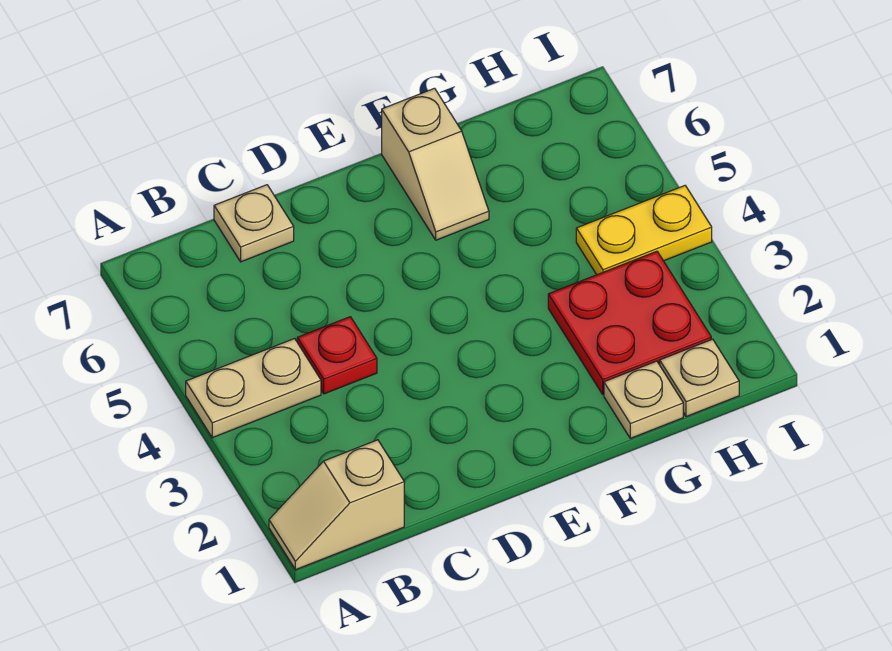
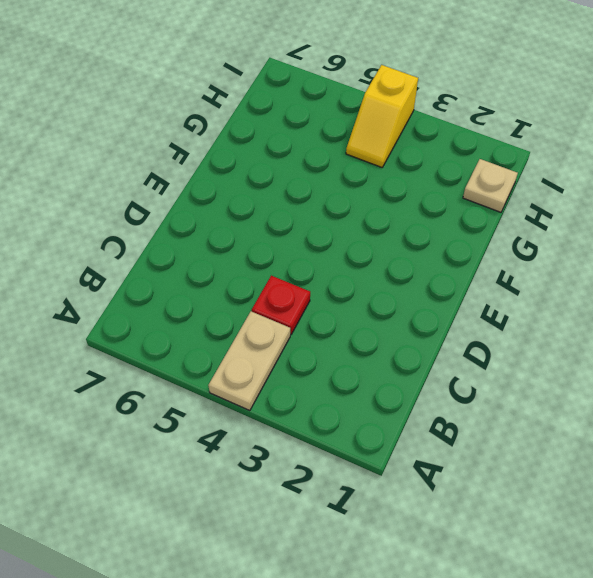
yellow slope H4:I4 level 1 top I -> yellow plate H4:I4 level 1
none -> tan slope A1:B1 level 1 top B
none -> tan plate C7 level 1

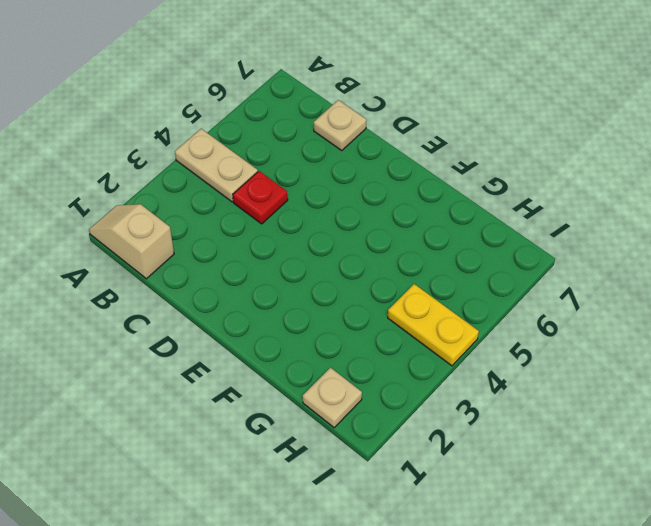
none -> tan slope F6:F7 level 1 top 7
none -> tan plate G1 level 1

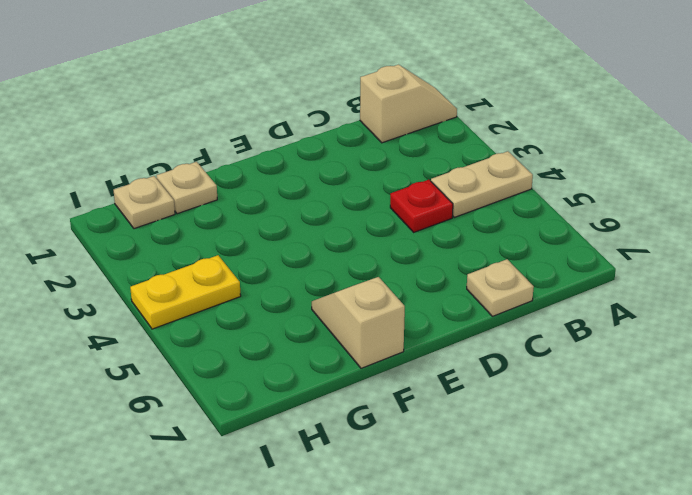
none -> red plate G2:H3 level 1

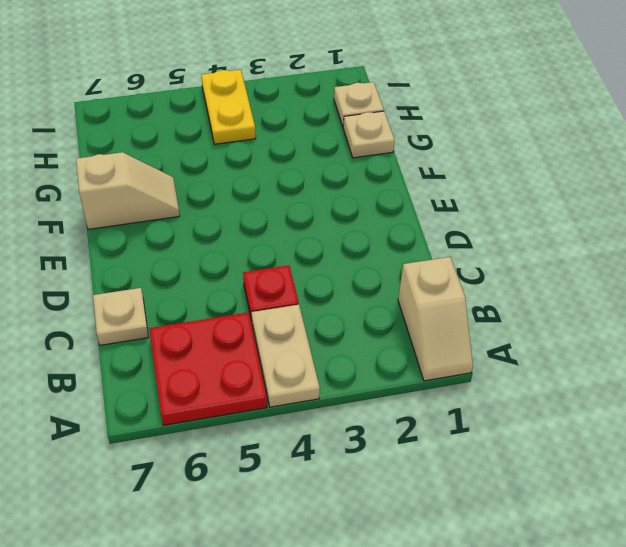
red plate A5:B6 level 1 -> red plate G2:H3 level 1

